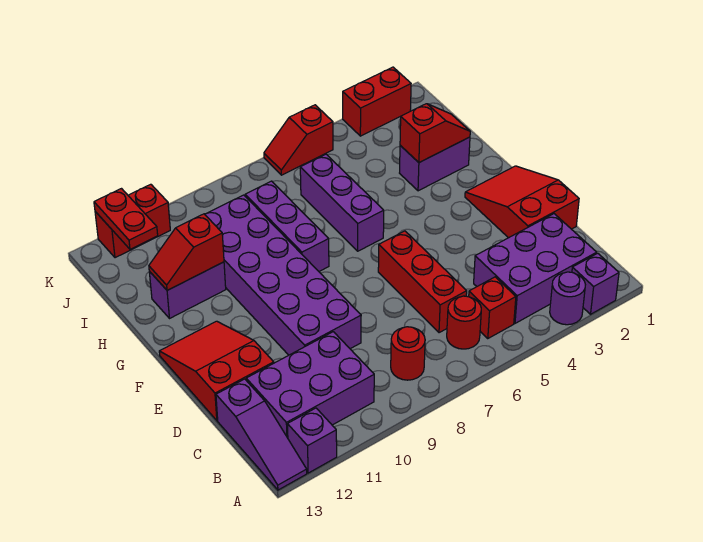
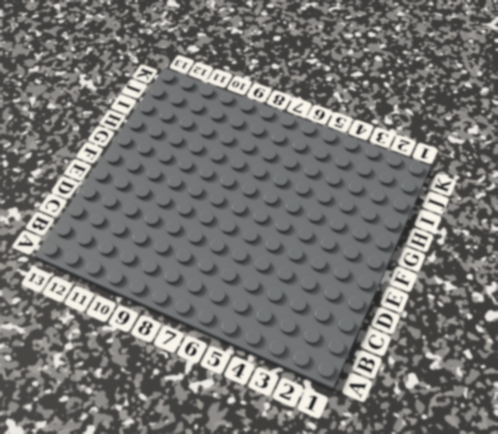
none -> purple brick A2 level 1
none -> purple round brick A3 level 1
none -> purple brick A12 level 1

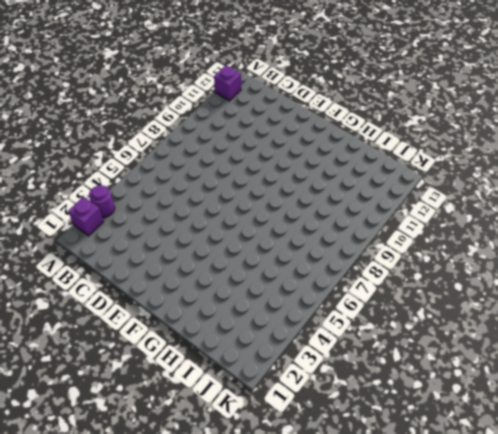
none -> purple slope A13:C13 level 1 top C
none -> purple brick B2:C4 level 1
none -> red brick B5 level 1

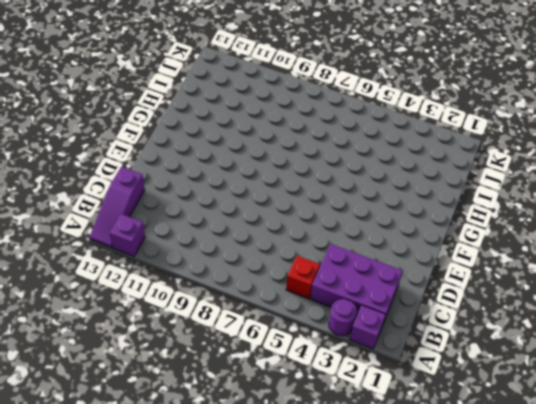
none -> red round brick B6 level 1
none -> red round brick B8 level 1
none -> purple brick B10:C12 level 1

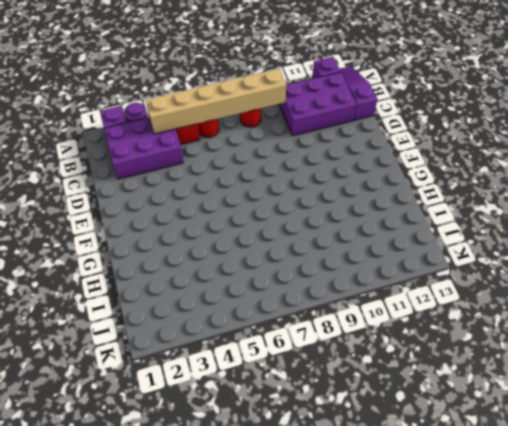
tan brick B4:B9 level 2 -> none
none -> red brick C6:E6 level 1
none -> red slope D1:F2 level 1 top D
none -> purple brick D9:I10 level 1

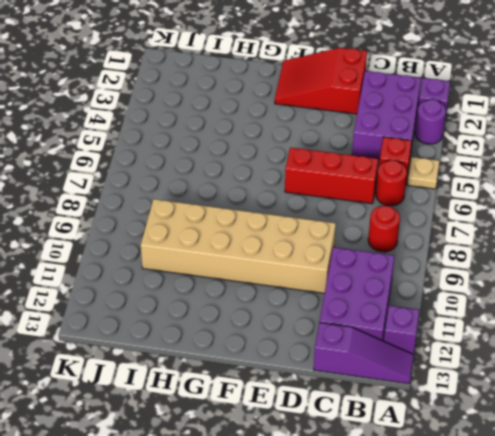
tan plate A5 level 1 -> none
tan brick D9:I10 level 1 -> purple brick D9:I10 level 1
none -> red slope D12:F13 level 1 top D
none -> purple brick G6:I6 level 1
none -> purple brick G8:I8 level 1

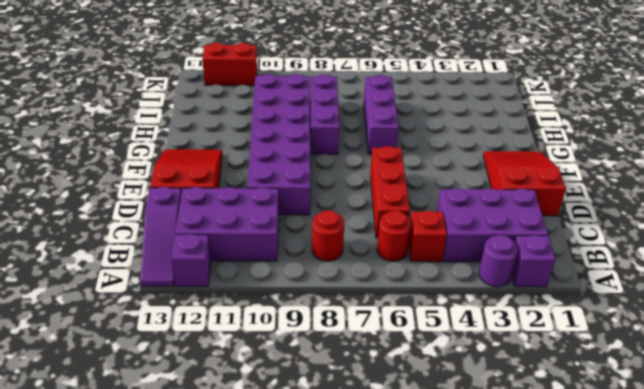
none -> purple brick H2:H3 level 1
none -> purple brick H11:H12 level 1
none -> red brick K2:K3 level 1

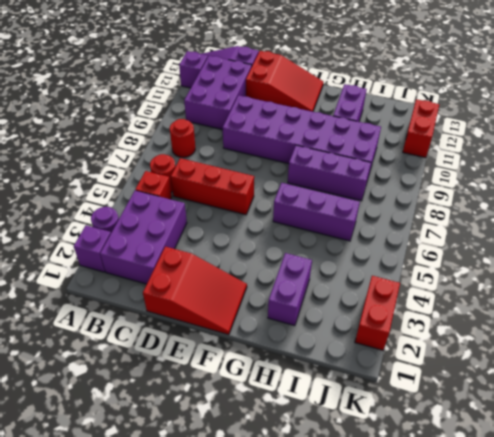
none -> red slope K5:K6 level 1 top 5
none -> red slope H2:H3 level 2 top 3
none -> red slope H11:H12 level 2 top 11

